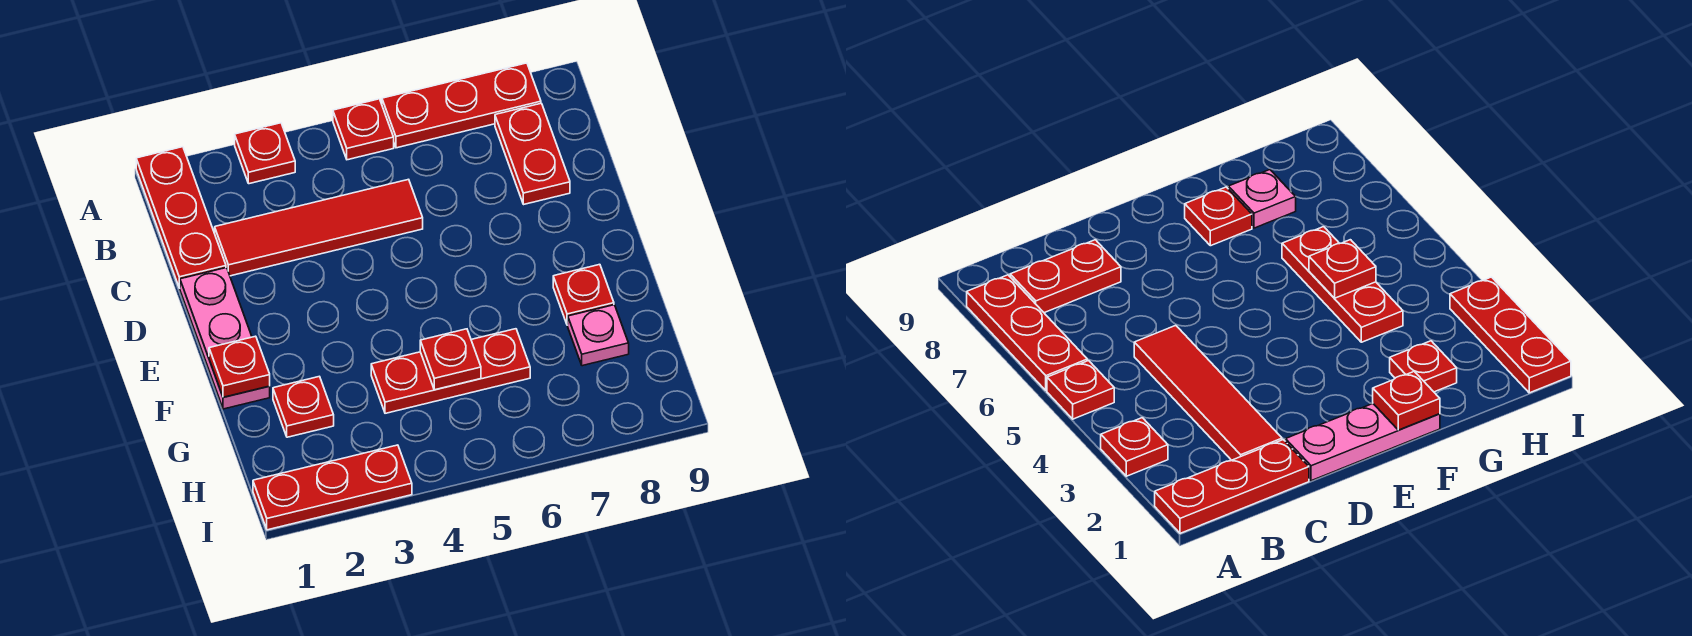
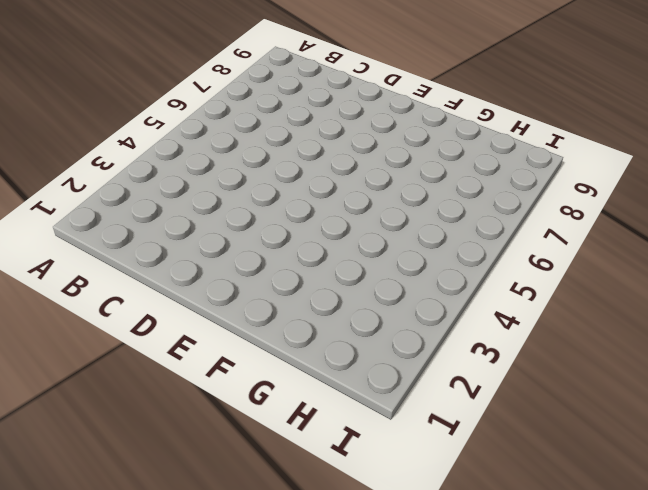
none -> red plate A1:C1 level 1
none -> red plate A3 level 1
none -> red plate A5 level 1

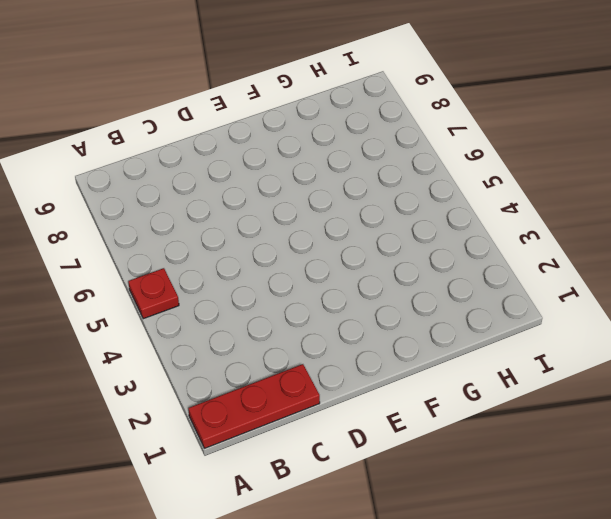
none -> red plate A3 level 1
none -> red plate A6:A8 level 1
none -> red plate B8:C8 level 1

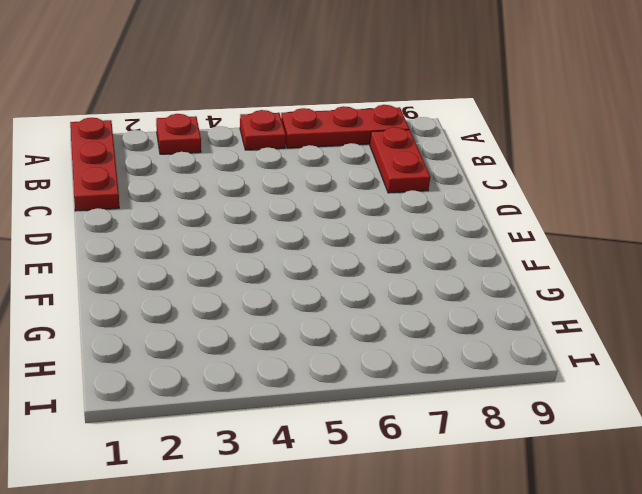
none -> red tile C2:C5 level 1
none -> pink plate D1:F1 level 1
none -> red plate F8 level 1

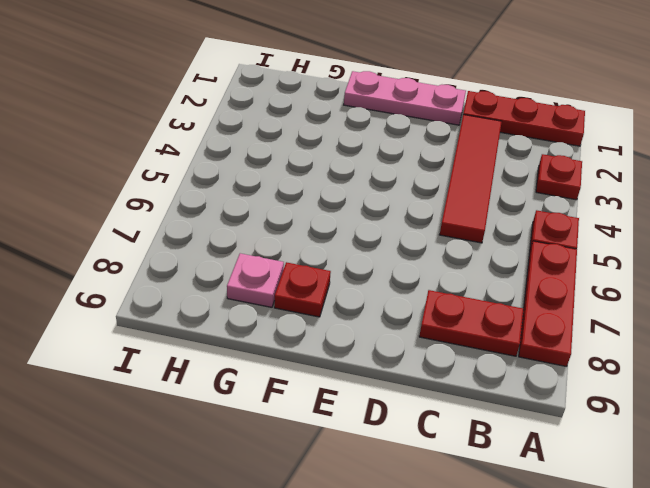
none -> red plate G2 level 1
none -> red plate G4:G6 level 1
none -> red plate I1:I3 level 1

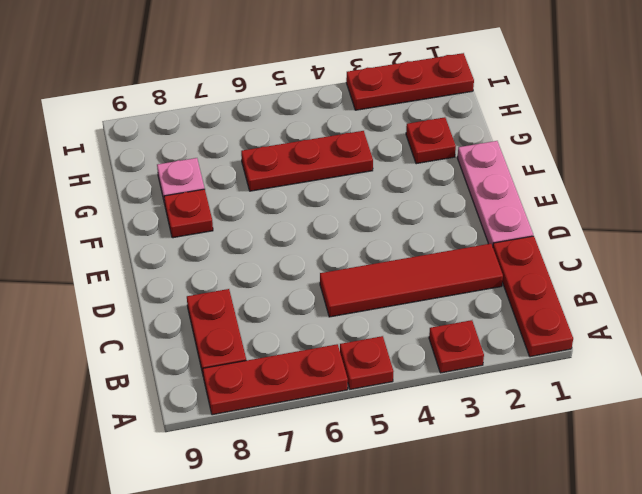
none -> red plate F1 level 2
none -> red plate G5 level 2

